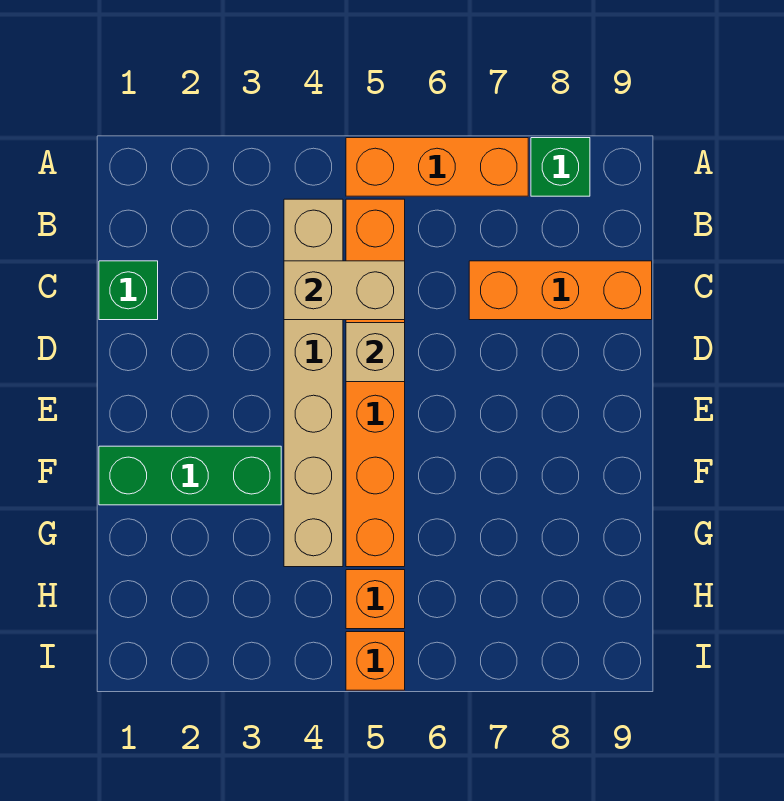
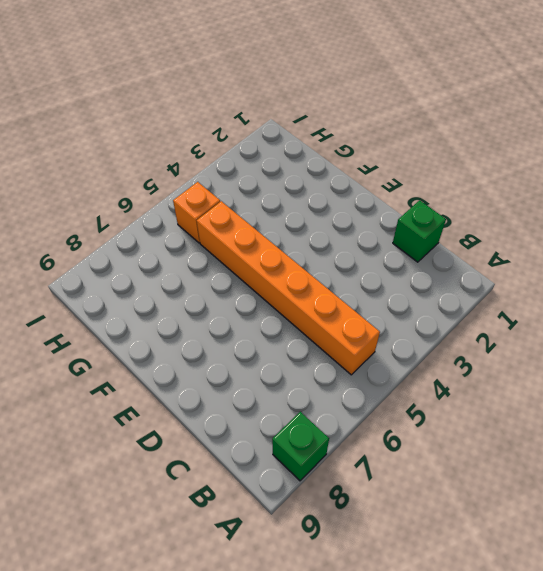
none -> orange brick A5:A7 level 1
none -> tan brick B4:G4 level 1

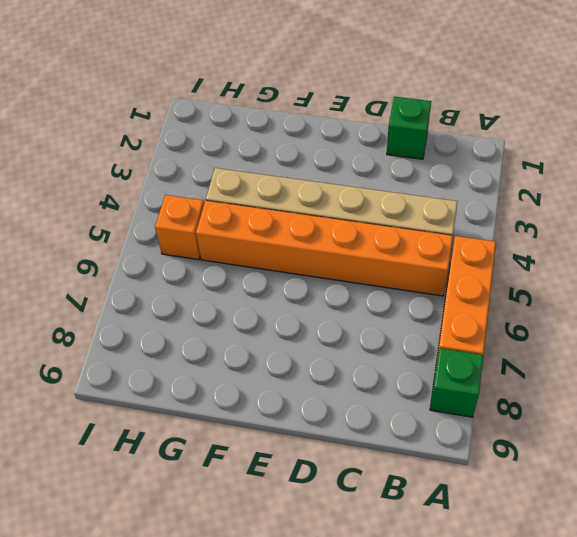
none -> orange brick C7:C9 level 1
none -> green brick F1:F3 level 1

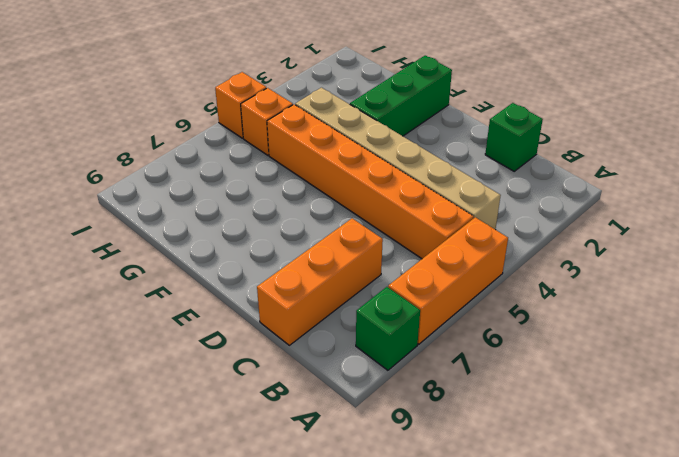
none -> tan brick C4:C5 level 2
none -> tan brick D5 level 2

